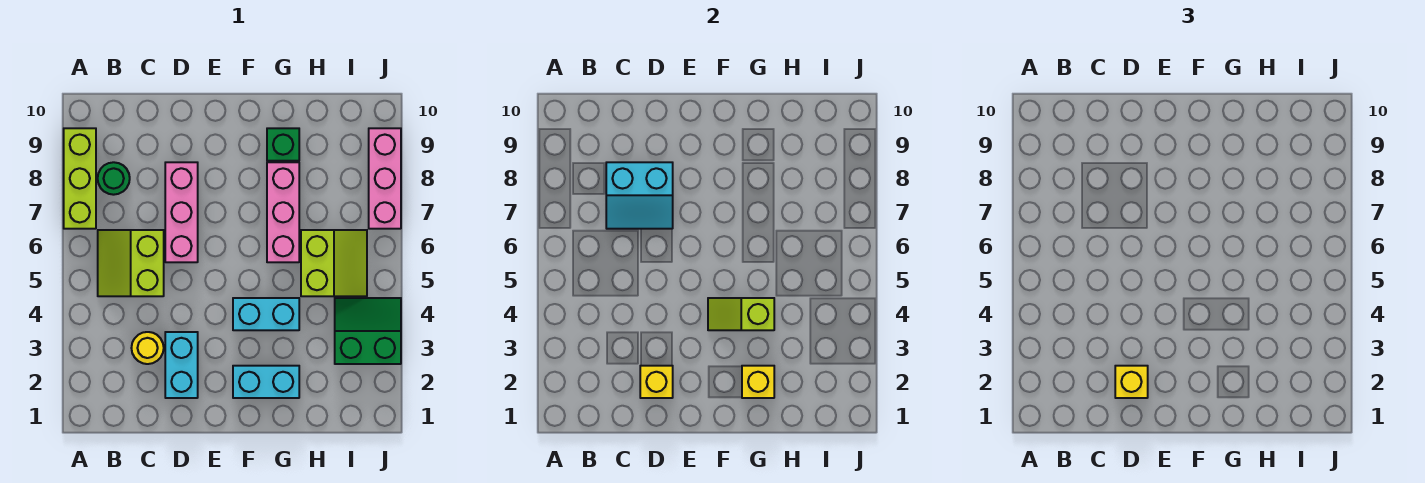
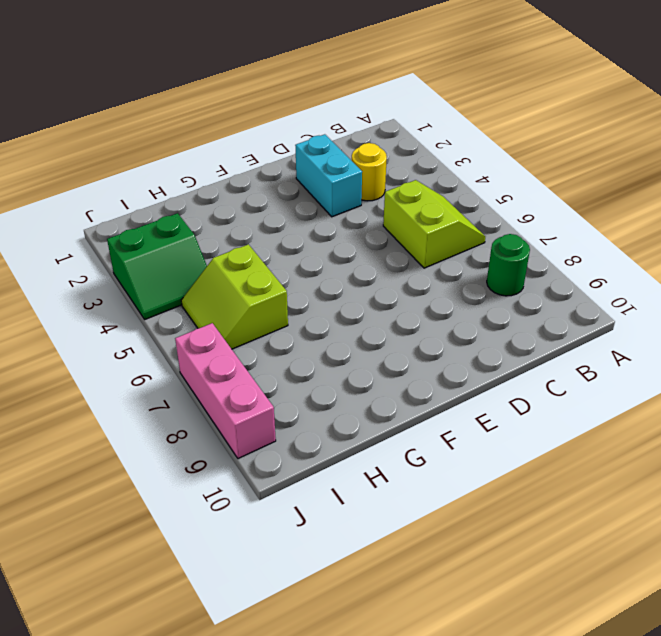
none -> lime brick A7:A9 level 1
none -> pink brick D6:D8 level 1
none -> cyan brick F2:G2 level 1

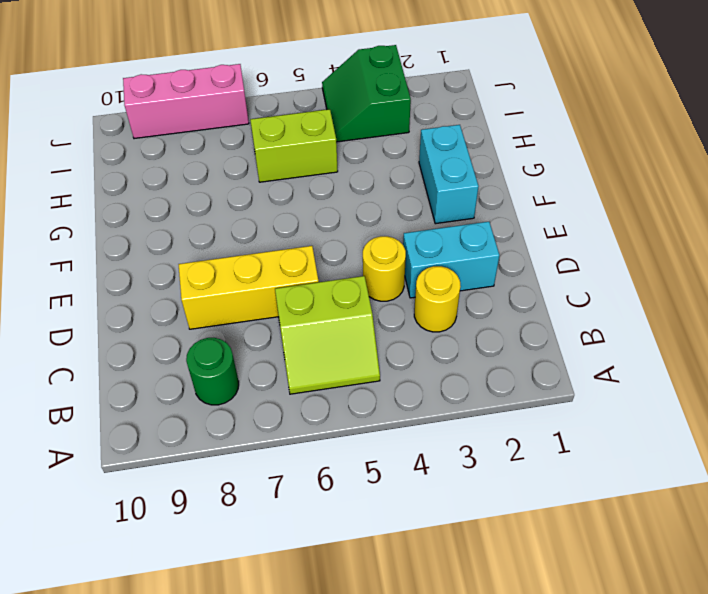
yellow round brick D4 level 1 -> none
yellow brick D6:D8 level 1 -> pink brick D6:D8 level 1
none -> lime brick A7:A9 level 1
none -> cyan brick F4:G4 level 1
none -> pink brick G6:G8 level 1

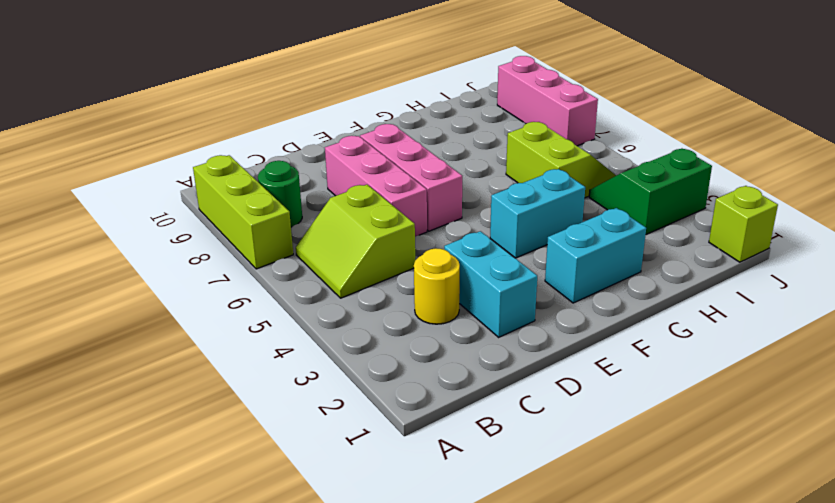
pink brick E6:E8 level 1 -> pink brick G6:G8 level 1
lime brick J1 level 1 -> none
none -> green brick G9 level 1
none -> cyan slope C7:D8 level 2 top 8
none -> yellow brick D2 level 2

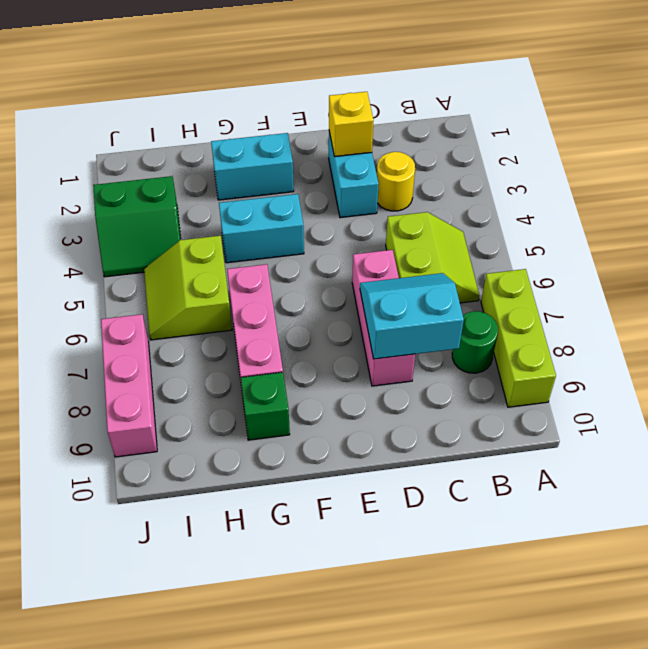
none -> lime slope F4:G4 level 2 top G
none -> yellow brick G2 level 2
none -> yellow brick D2 level 3

